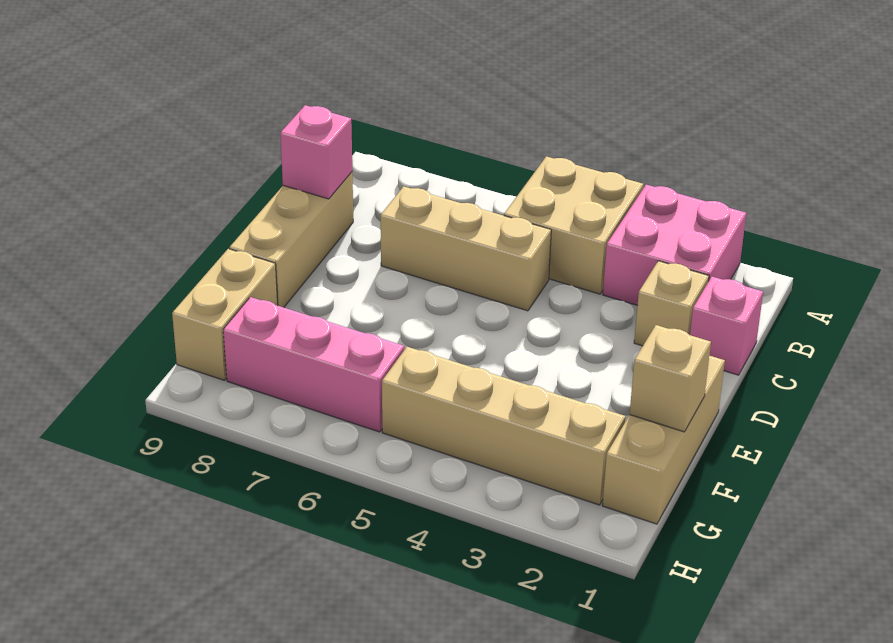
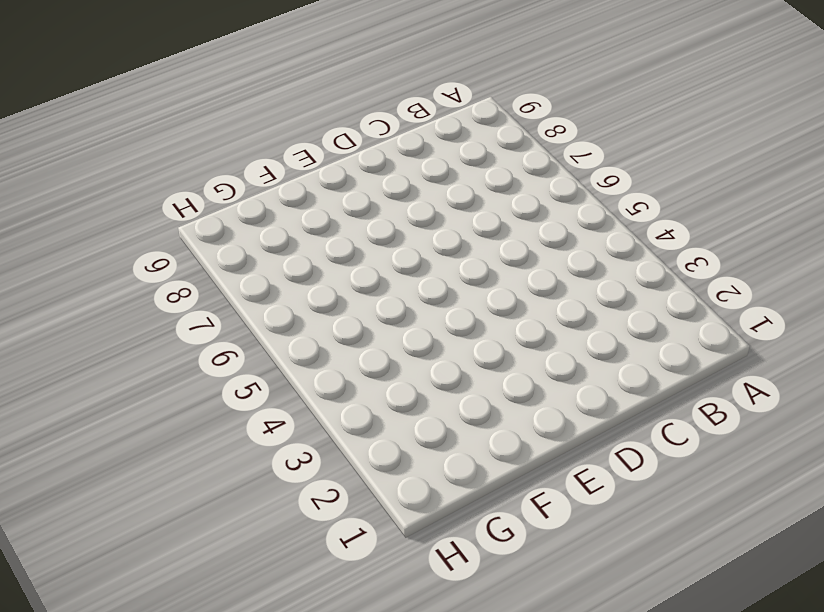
none -> pink brick A2:B3 level 1
none -> tan brick A4:B5 level 1
none -> pink brick C1 level 1

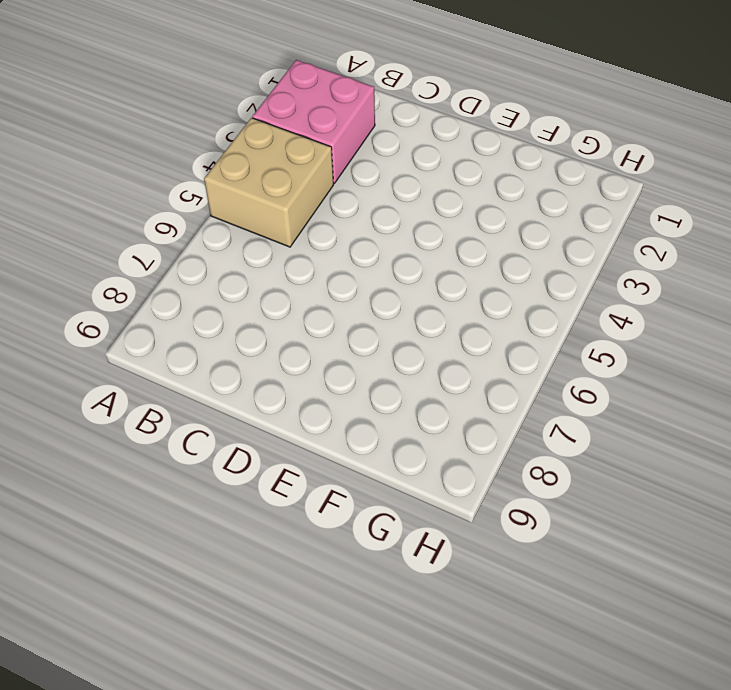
none -> pink brick C1 level 1
none -> tan brick C2 level 1
none -> tan brick C5:C7 level 1

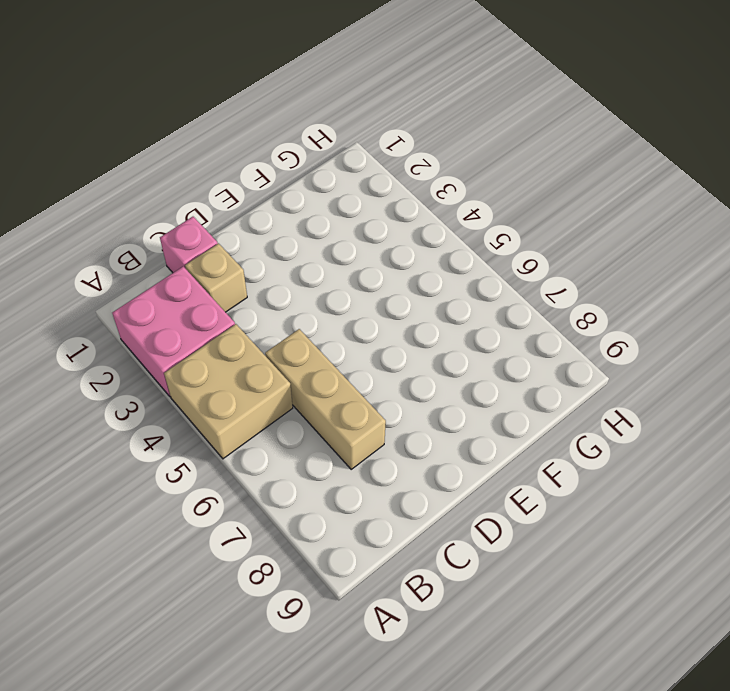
none -> tan brick C9:E9 level 1
none -> tan brick E1:G1 level 1
none -> tan brick F9:G9 level 1

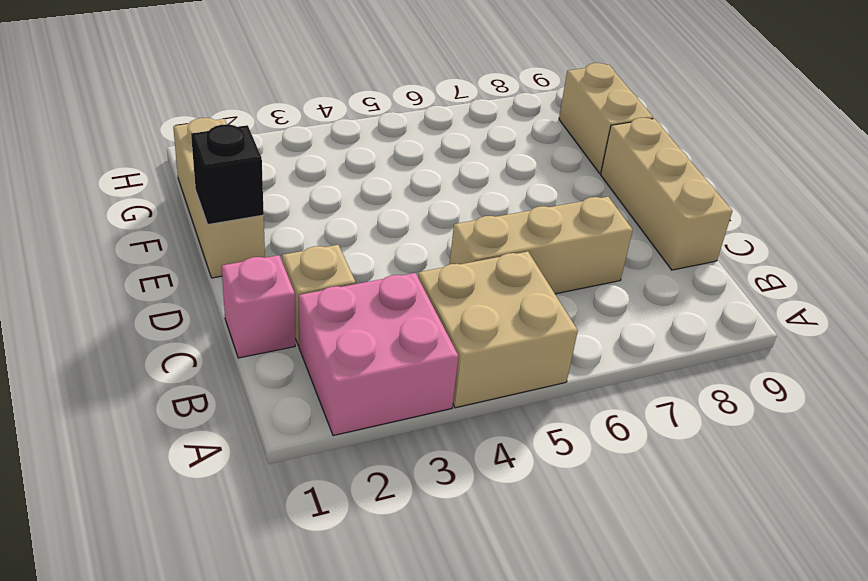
black brick E1 level 2 -> none
none -> tan brick G2:G5 level 1
none -> pink brick G6:G8 level 1
none -> pink brick C9 level 2

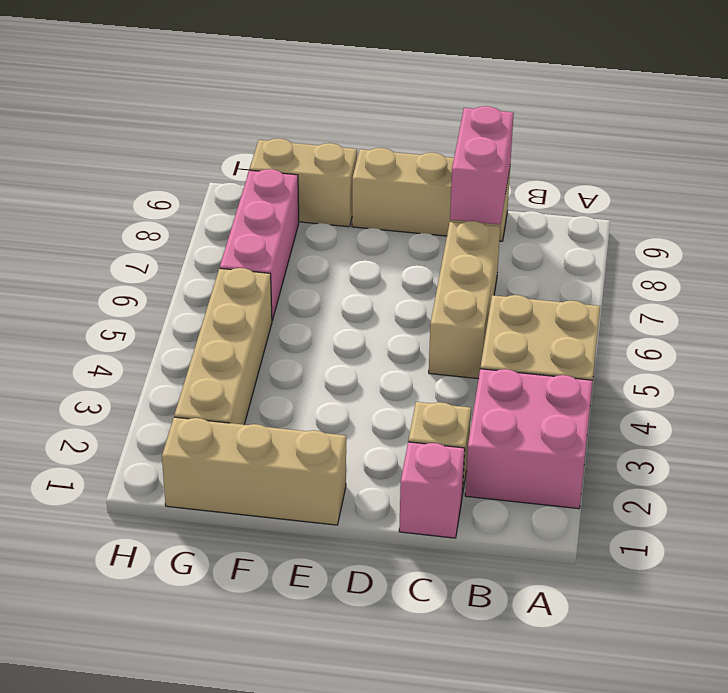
pink brick C8:C9 level 2 -> pink brick C9 level 2
none -> tan brick F1 level 2

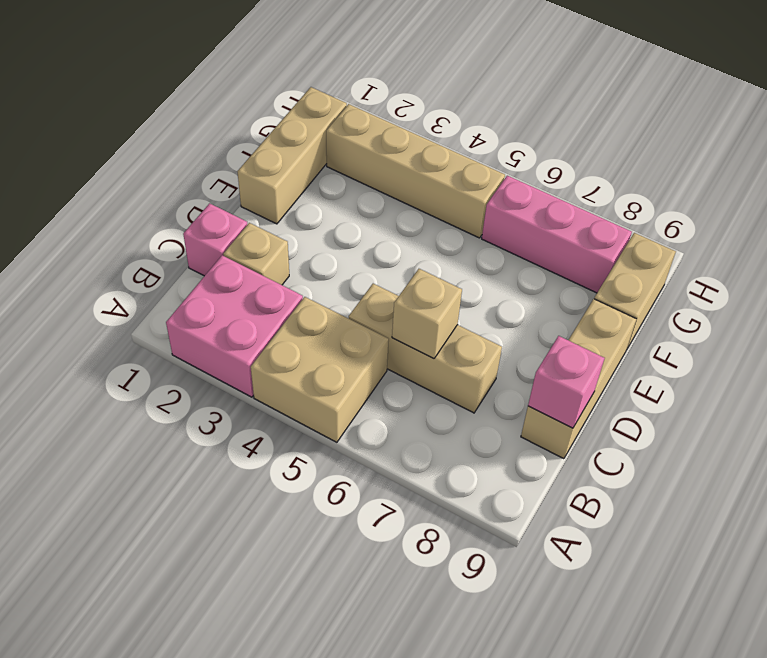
tan brick C6 level 2 -> tan brick F1 level 2

